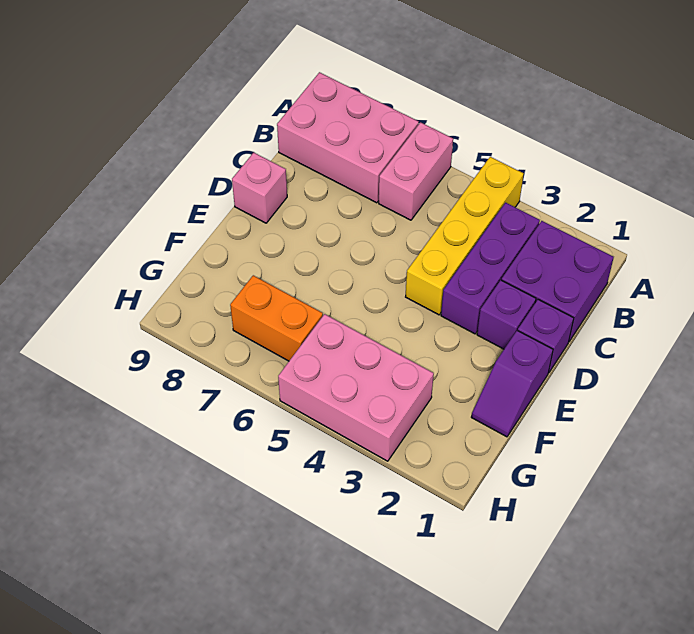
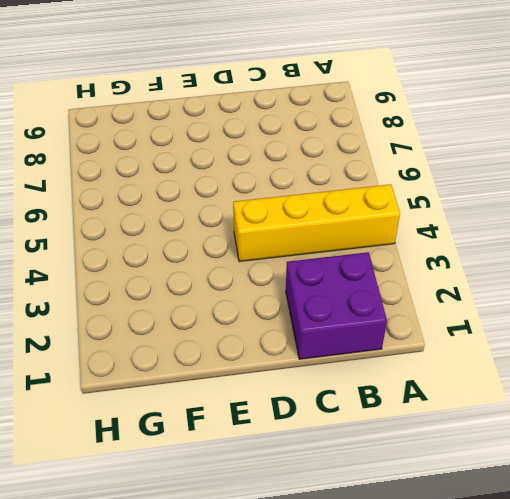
none -> pink brick A6:B6 level 1
none -> pink brick A7:B9 level 1

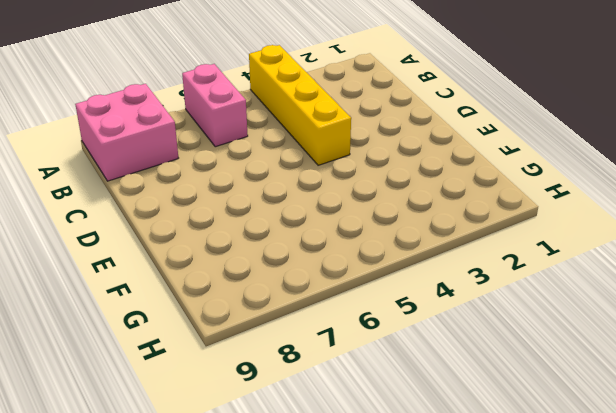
pink brick A8:B9 level 1 -> pink brick A7:B9 level 1
none -> purple brick B1:C2 level 1
none -> purple brick B3:D3 level 1

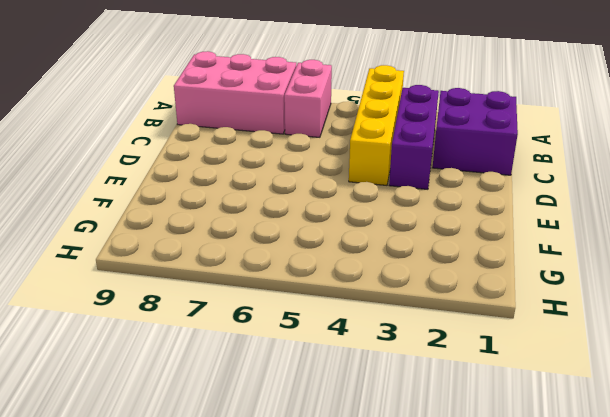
none -> purple brick D1 level 1
none -> purple brick D2 level 1

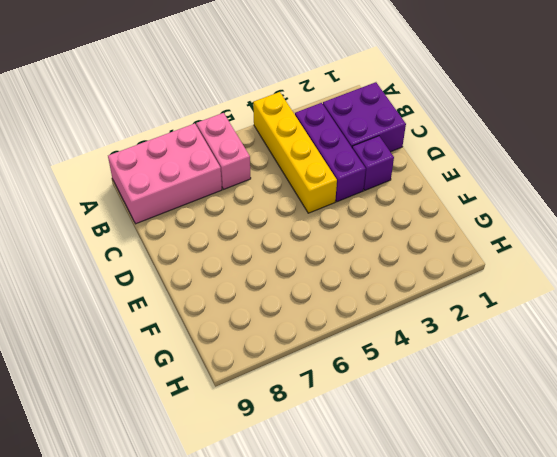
none -> purple brick D1 level 1
none -> pink brick D9 level 1

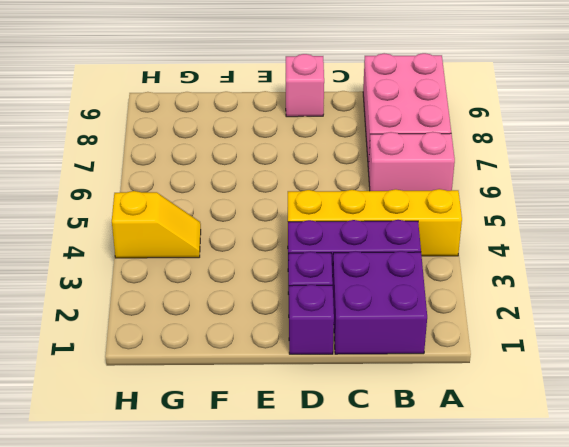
yellow slope G4:H4 level 1 top H -> pink brick G3:H5 level 1
none -> purple slope E1:F1 level 1 top E
none -> orange brick G6:G7 level 1

